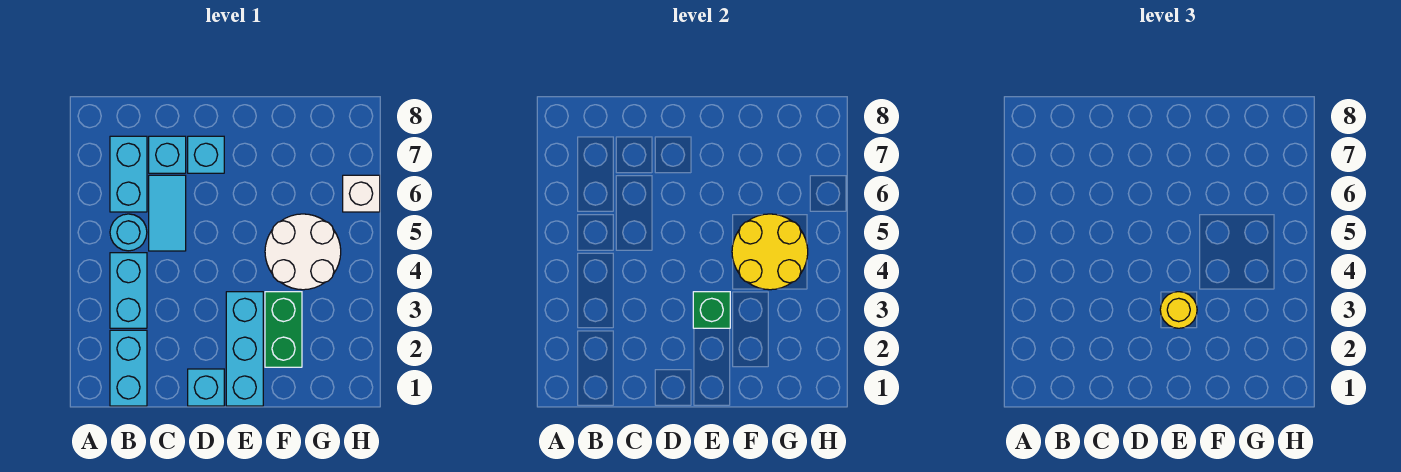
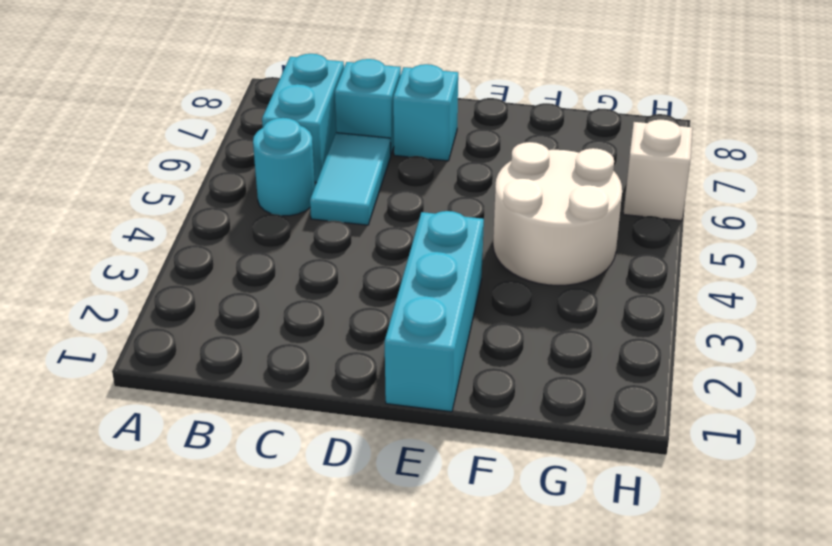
none -> cyan brick B1:B2 level 1
none -> cyan brick B3:B4 level 1
none -> cyan brick D1 level 1

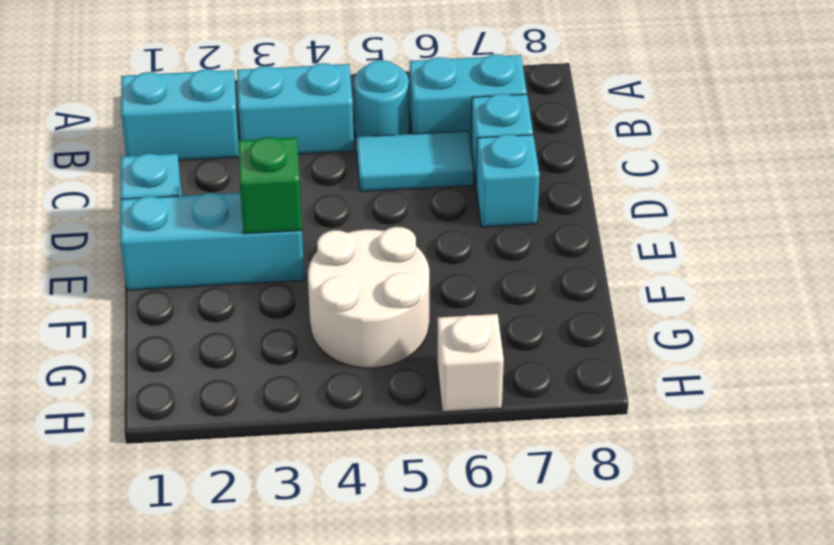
none -> green brick F2:F3 level 1
none -> yellow round brick F4:G5 level 2
none -> yellow round brick E3 level 3

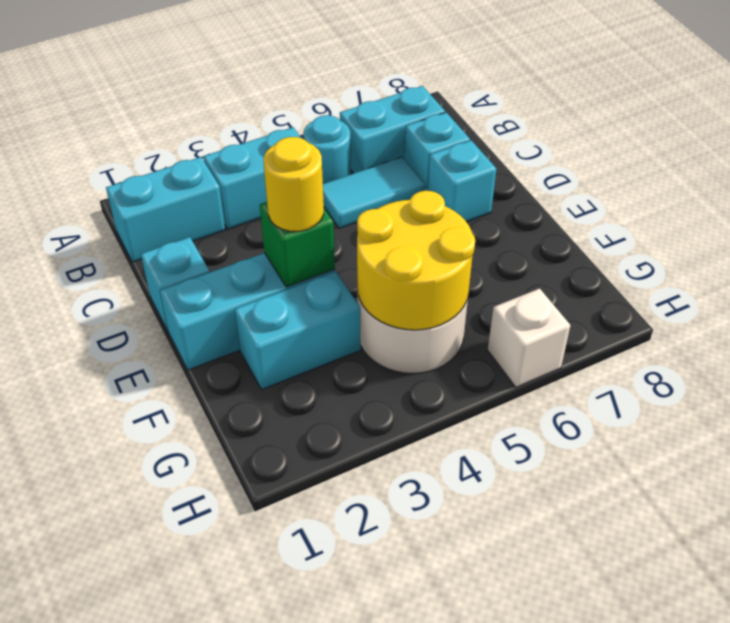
cyan brick F2:F3 level 1 -> green brick F2:F3 level 1

